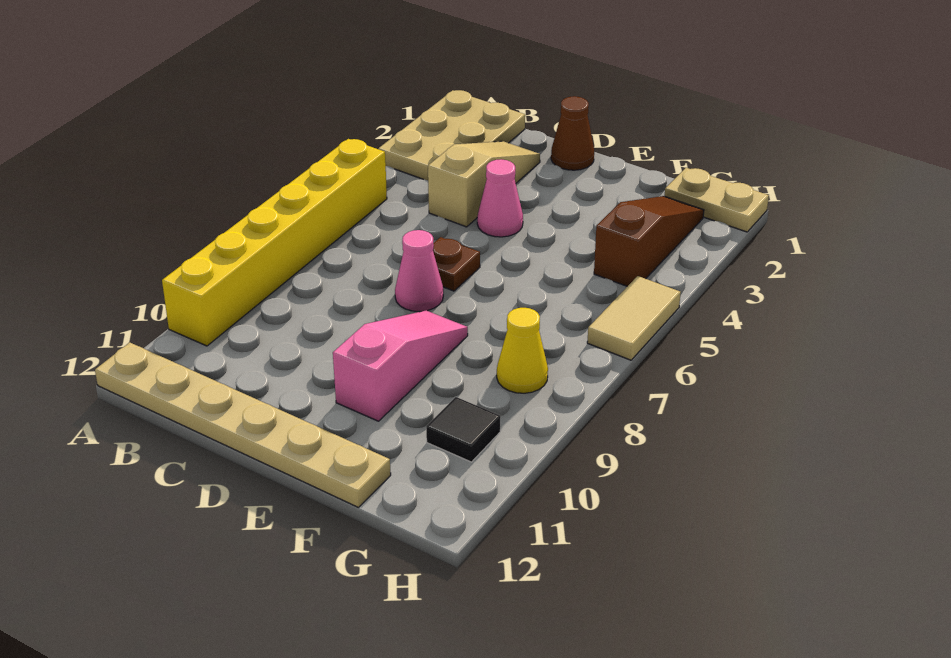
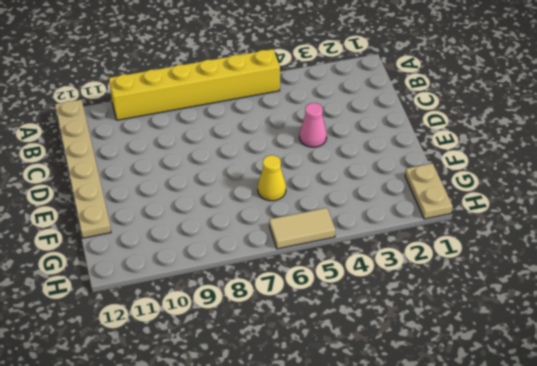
yellow cone F6 level 1 -> yellow cone G8 level 1
none -> tan plate A1:B3 level 1
none -> tan slope C2:C4 level 1 top 4
none -> brown cone D1 level 1

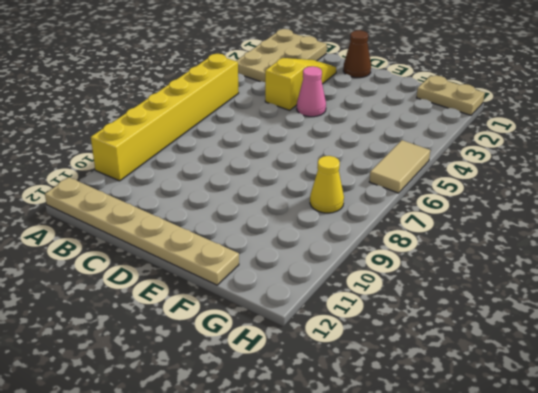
yellow slope C2:C4 level 1 top 4 -> tan slope C2:C4 level 1 top 4
none -> brown plate D6 level 1
none -> pink cone D7 level 1
none -> pink slope E8:E10 level 1 top 10

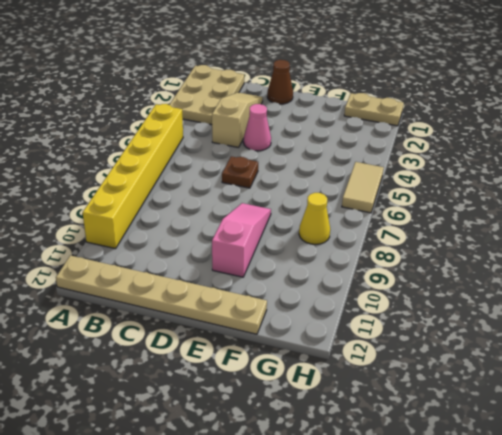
none -> pink cone D7 level 1
none -> brown slope G2:G4 level 1 top 4
none -> black tile G10 level 1

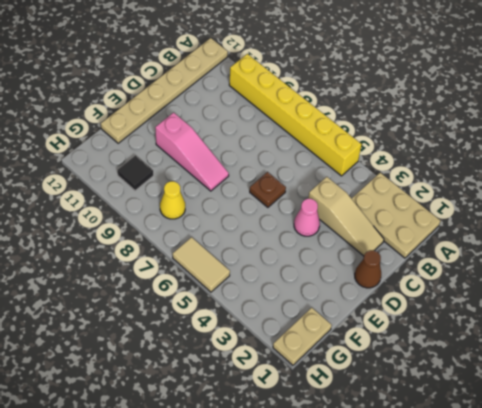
none -> pink cone D7 level 1
none -> brown slope G2:G4 level 1 top 4

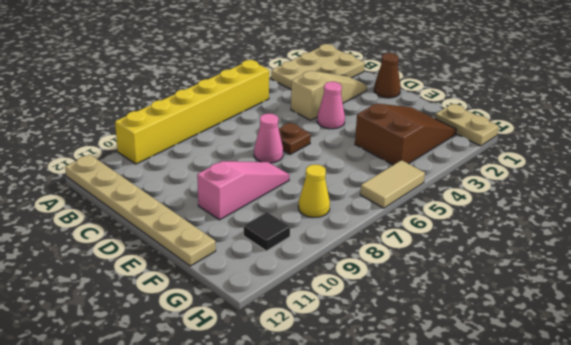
brown slope F2:G4 level 1 top 4 -> brown slope G2:G4 level 1 top 4

